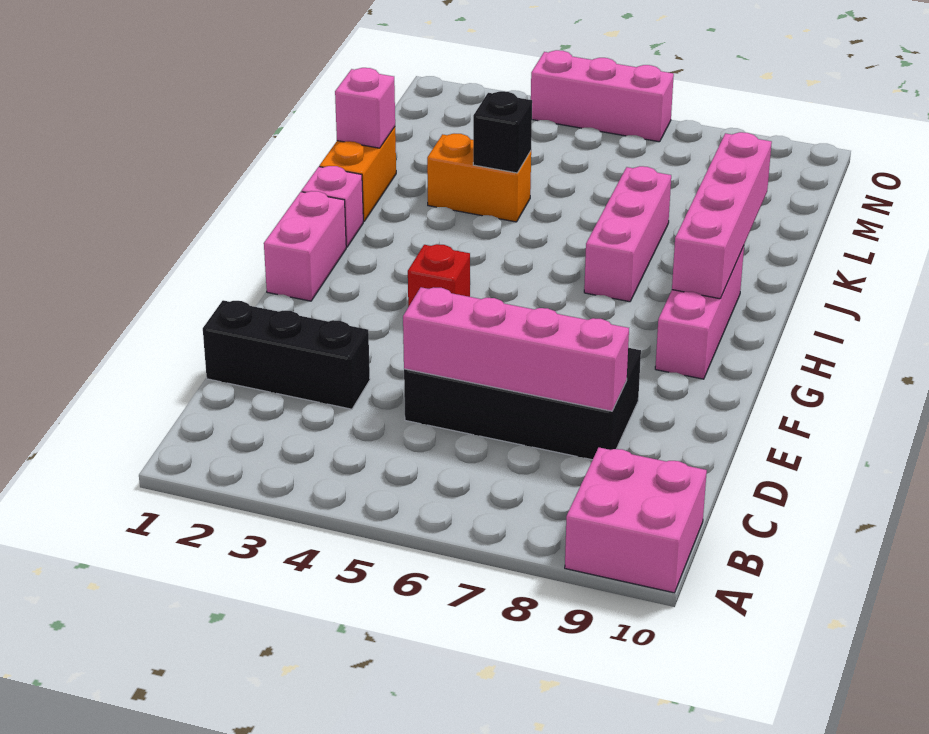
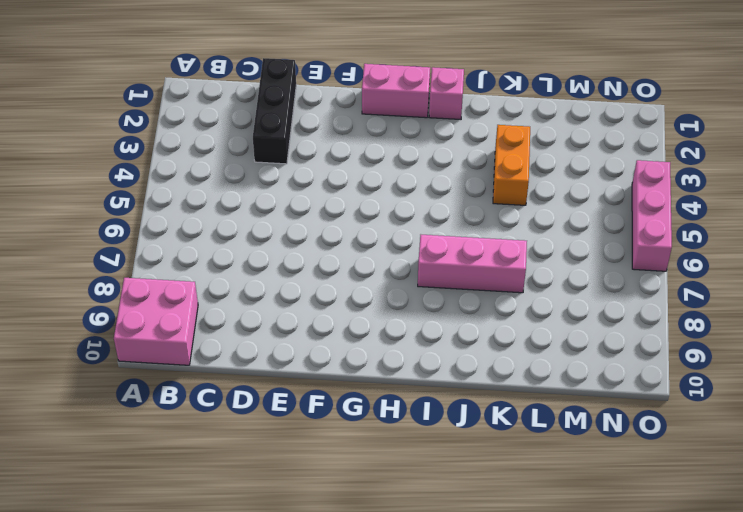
none -> black brick D5:E8 level 1
none -> red brick G4 level 1
none -> pink brick G9:I9 level 1

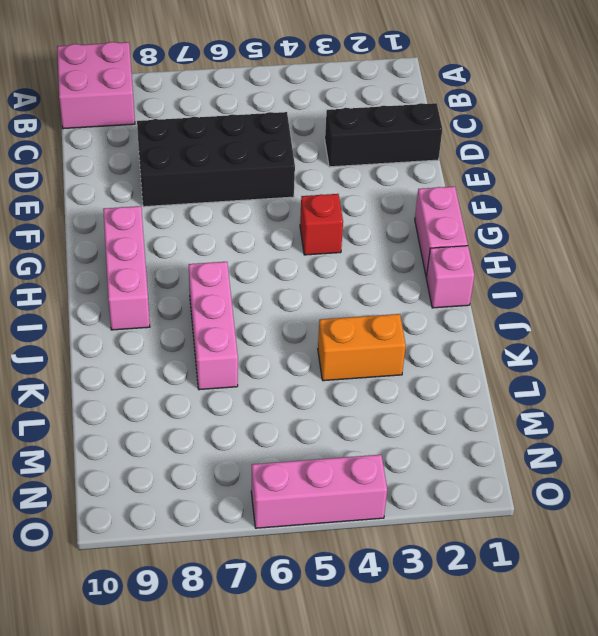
none -> orange brick J1:K1 level 1
none -> pink brick D5:D8 level 2
none -> pink brick H9:K9 level 2

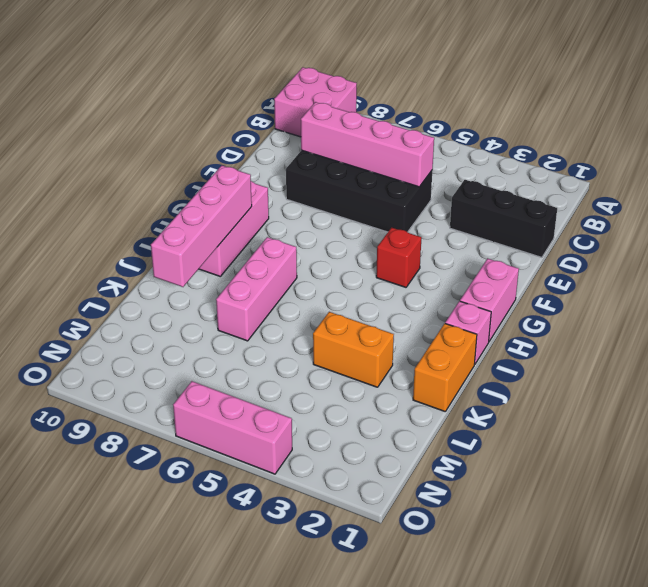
none -> pink brick K1 level 2
none -> black brick K4 level 2

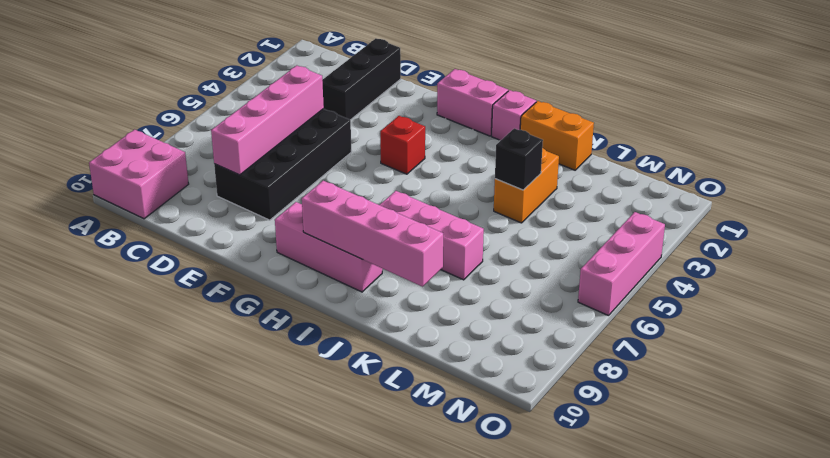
none -> pink brick K1 level 2

